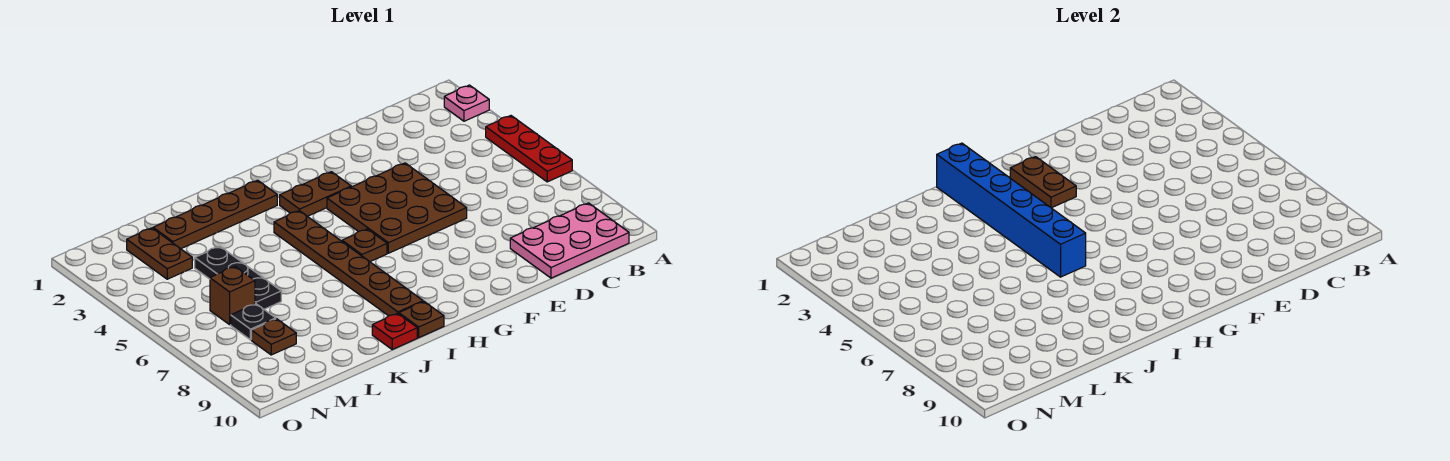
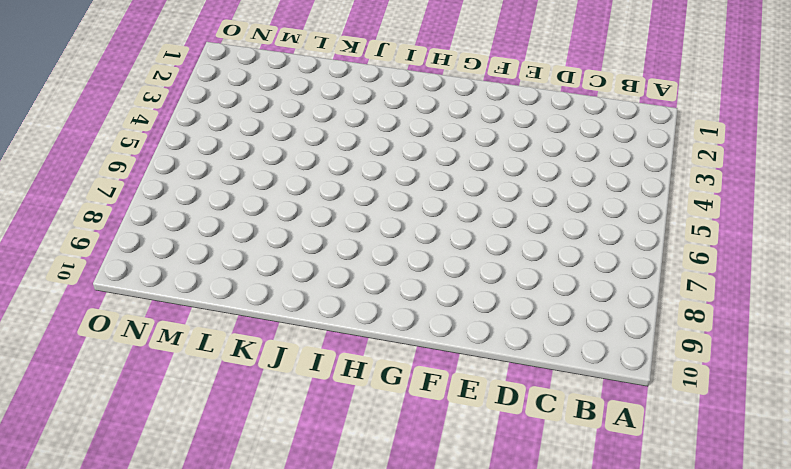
none -> pink plate A2 level 1
none -> red plate A4:A6 level 1
none -> pink plate B9:D10 level 1

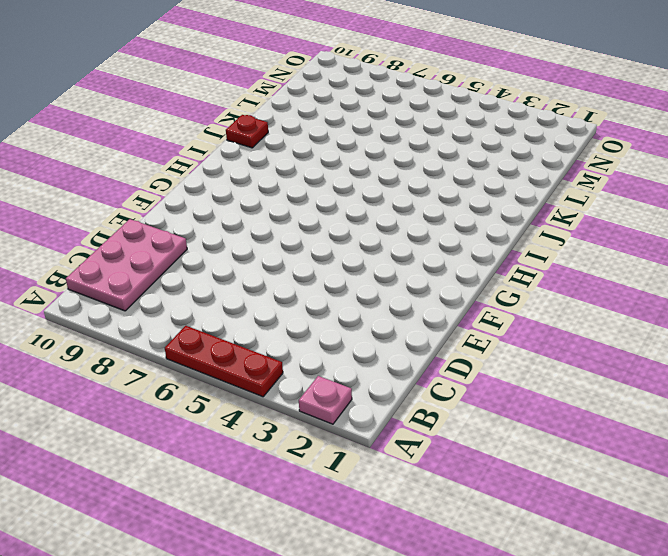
none -> brown plate E4:G6 level 1
none -> brown plate G3:H3 level 1
none -> brown plate H6 level 1

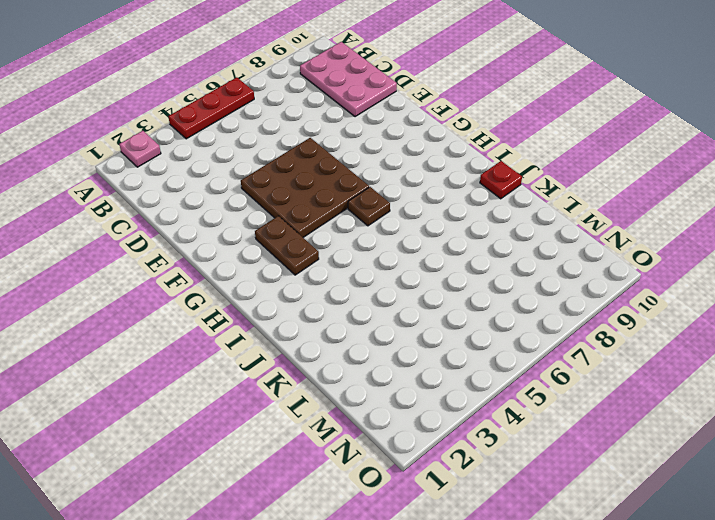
none -> brown plate I2:L2 level 1
none -> brown plate I4:I9 level 1
none -> brown plate I10 level 1

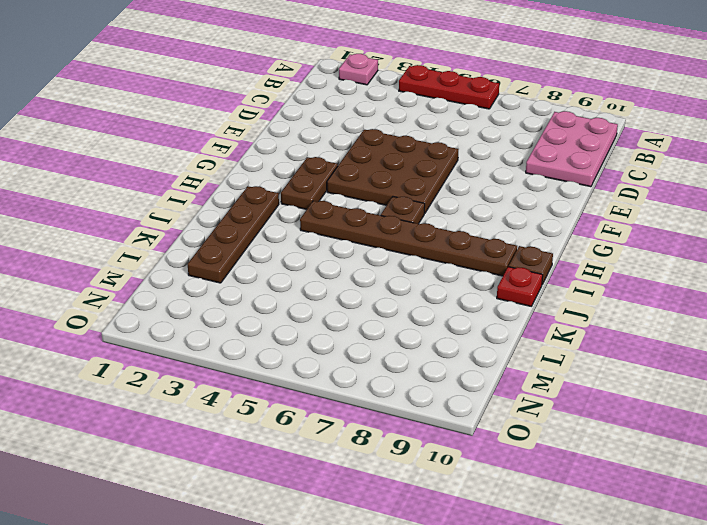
none -> black plate L4:L6 level 1
none -> brown plate M2:M3 level 1
none -> brown brick M6 level 1

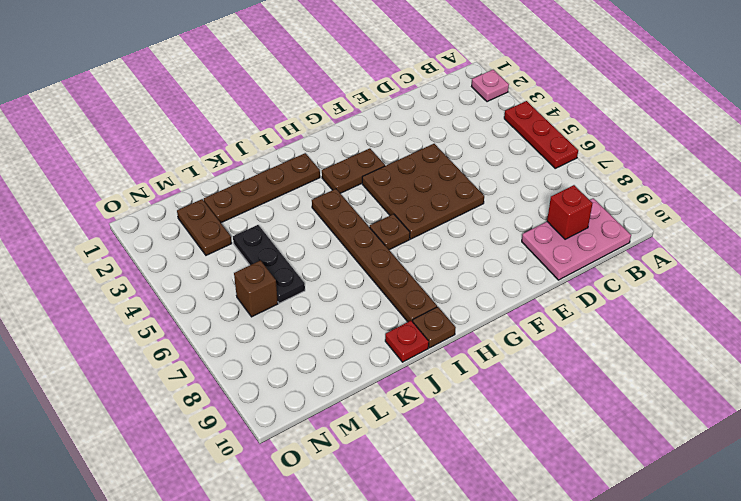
red brick C9 level 2 -> none
none -> black plate M7 level 1
none -> brown plate M8 level 1
none -> brown plate G2:G3 level 2

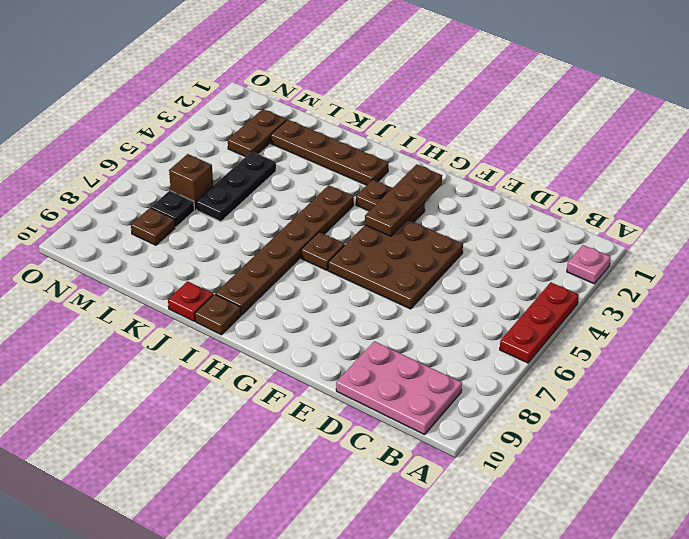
brown plate G2:G4 level 2 -> brown plate G2:G3 level 2
none -> blue brick I1:I6 level 2

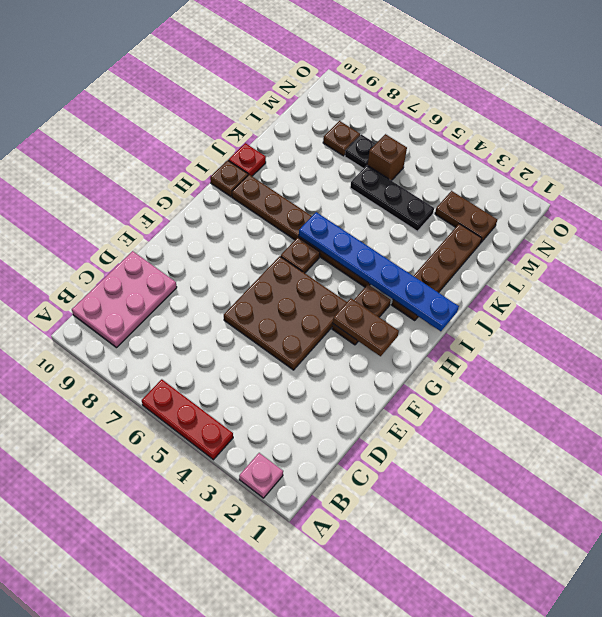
blue plate I1:I6 level 2 -> blue brick I1:I6 level 2

